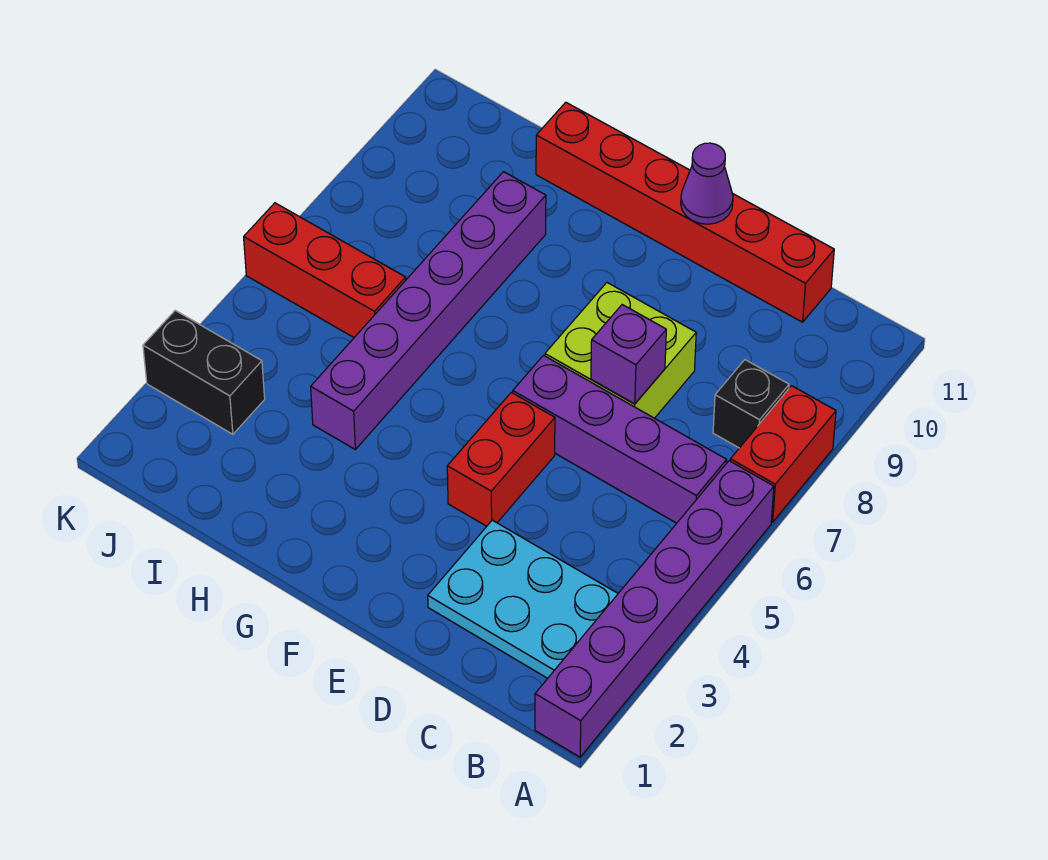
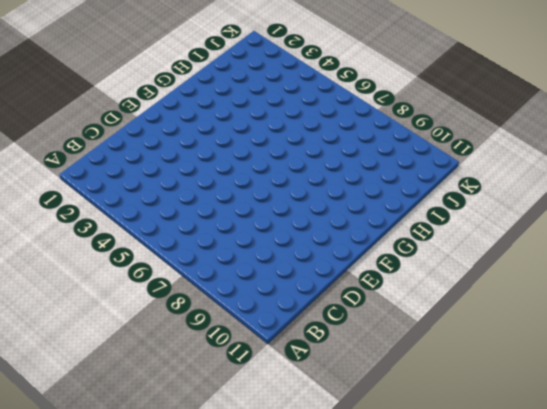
none -> purple brick A1:A6 level 1
none -> red brick A7:A8 level 1
none -> cyan plate B2:D3 level 1

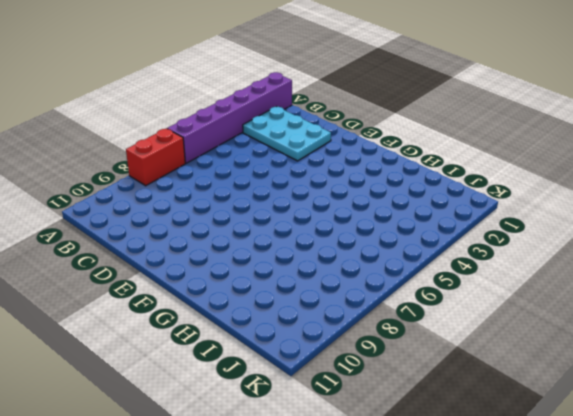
none -> purple brick B6:E6 level 1
none -> black brick B8 level 1
none -> red brick C11:H11 level 1

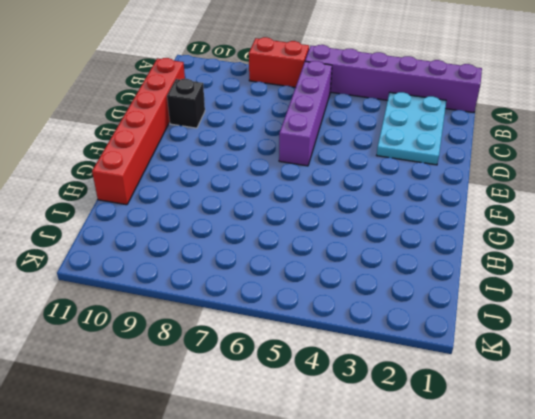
black brick D10 level 1 -> black brick B8 level 1
none -> lime brick D7:E8 level 1
none -> red brick E4:E5 level 1
none -> purple brick H4:H9 level 1

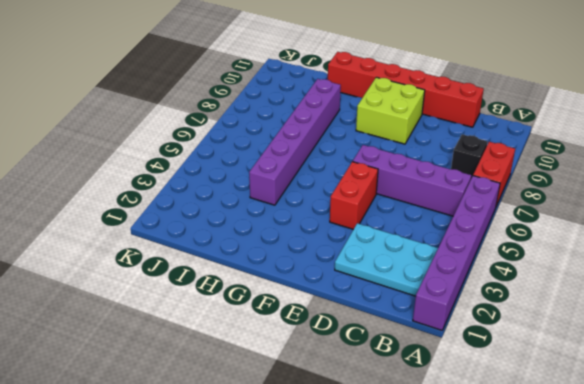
lime brick E9:F10 level 1 -> lime brick D7:E8 level 1
none -> red brick I6:K6 level 1
none -> black brick J3:K3 level 1
none -> purple brick D7 level 2

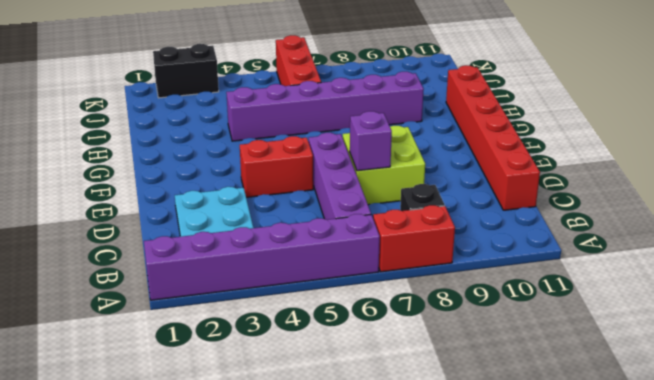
black brick K2:K3 level 1 -> black brick J3:K3 level 1
none -> purple cone E11 level 2

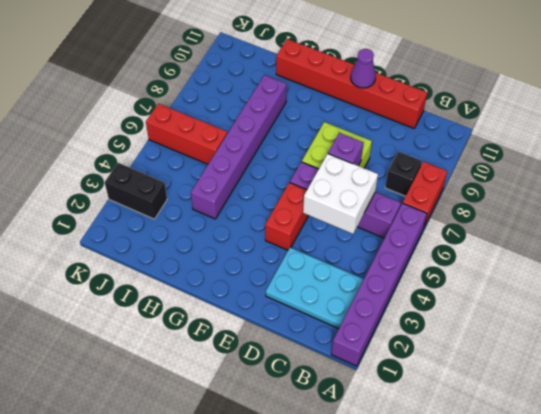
white brick C5:D6 level 2 -> none

